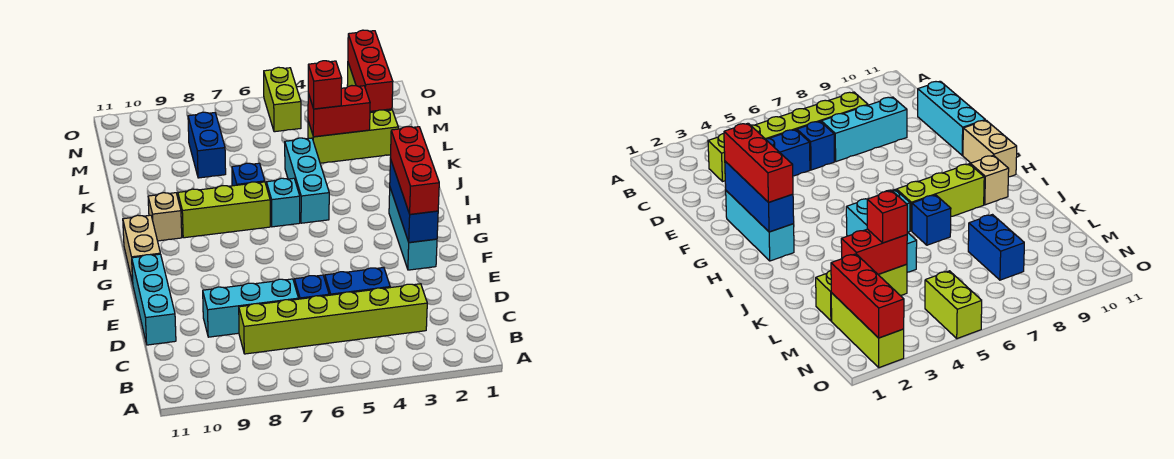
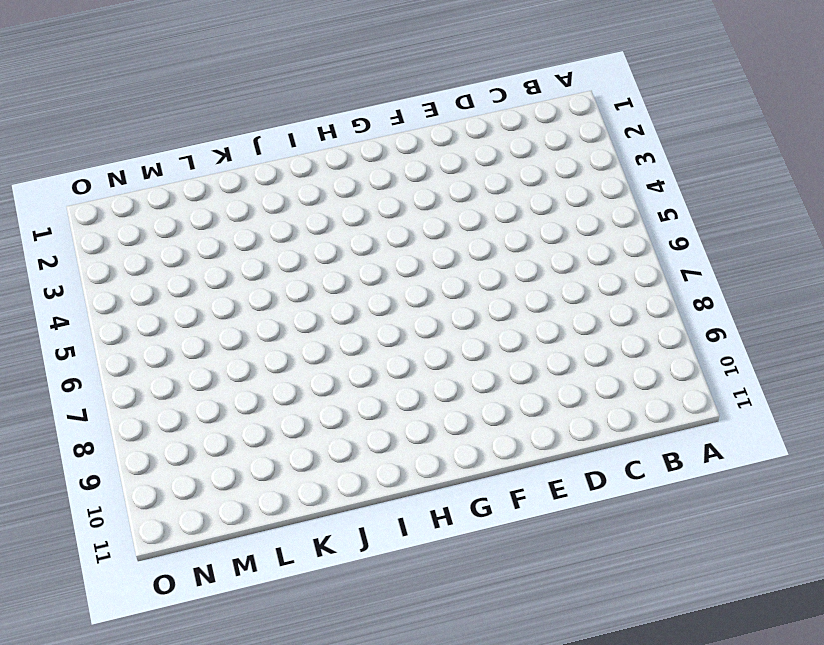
none -> lime brick C3:C8 level 1
none -> blue brick D4:D5 level 1
none -> blue brick D6 level 1

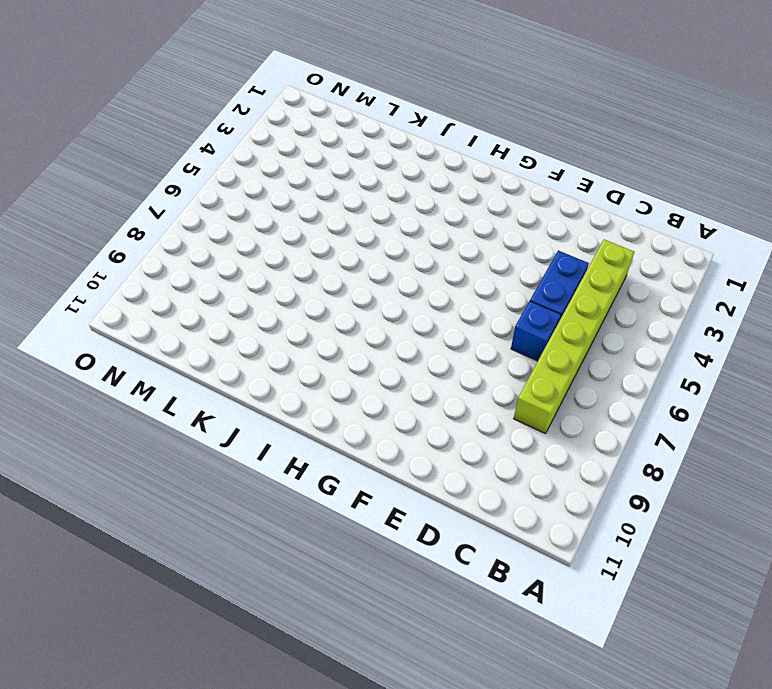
none -> cyan brick D7:D9 level 1
none -> cyan brick D11:F11 level 1
none -> cyan brick F2:H2 level 1

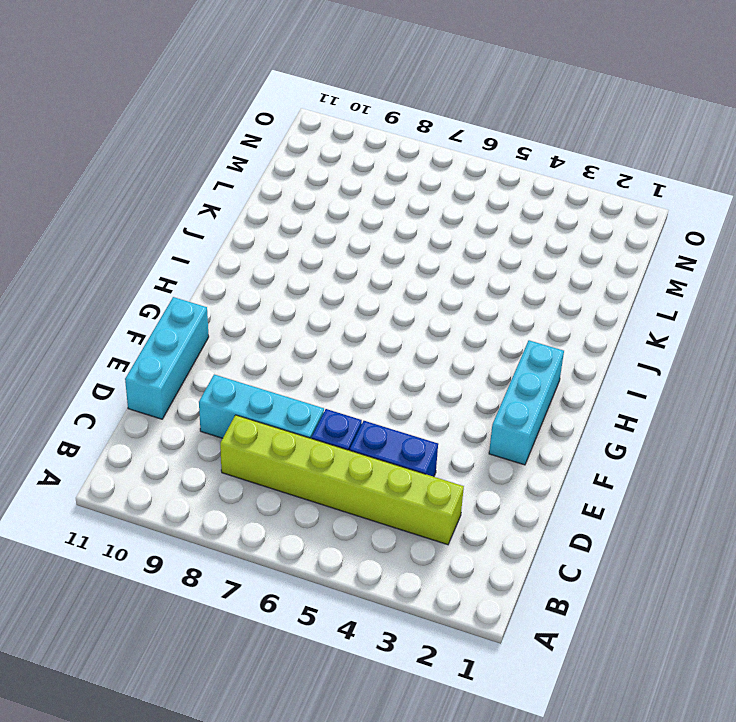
none -> tan brick G11:H11 level 1
none -> cyan brick I5:K5 level 1
none -> cyan brick I6 level 1

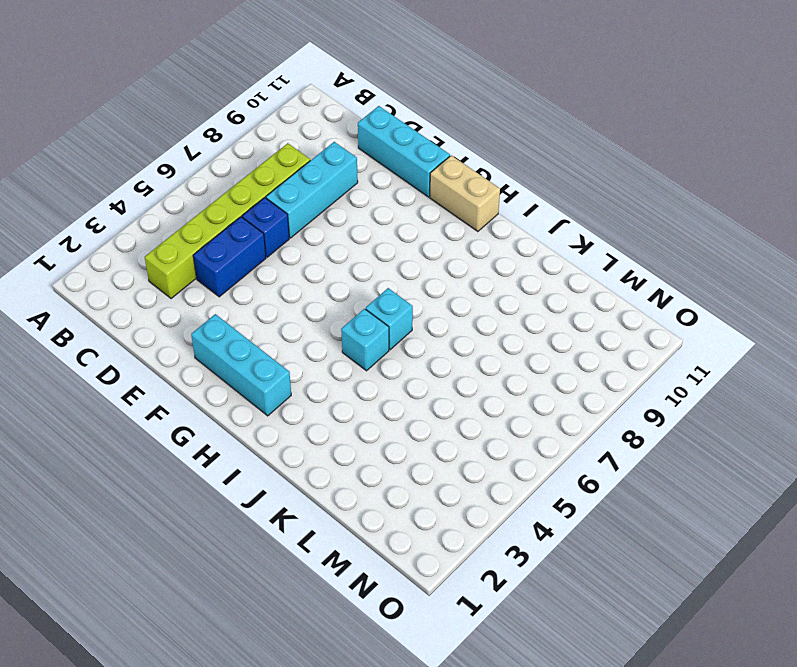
cyan brick I5 level 1 -> cyan brick I5:K5 level 1
none -> lime brick I7:I9 level 1
none -> tan brick I10 level 1
none -> blue brick J7 level 1

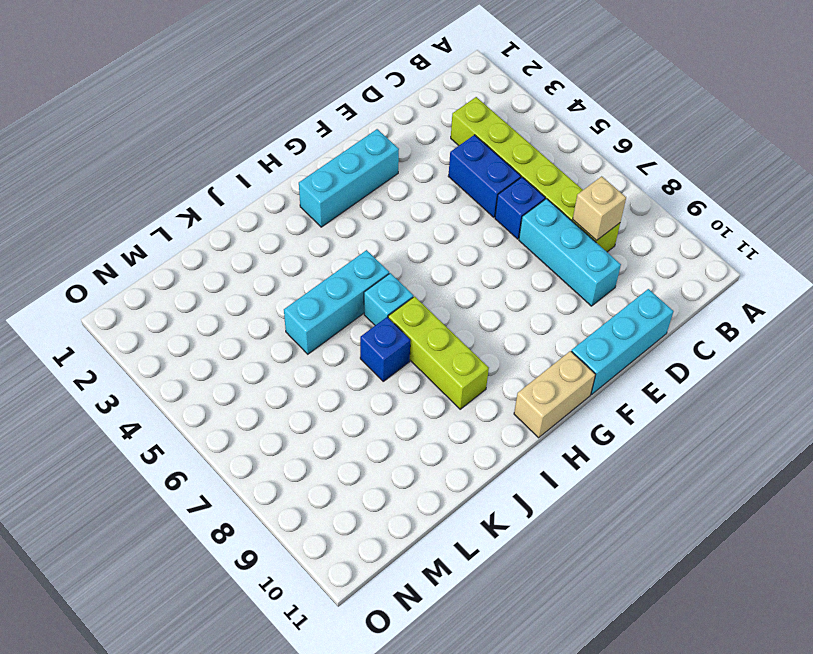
tan brick C8 level 2 -> tan brick I10 level 1
none -> lime brick L2:L4 level 1
none -> blue brick L8:M8 level 1
none -> lime brick M2:O2 level 1

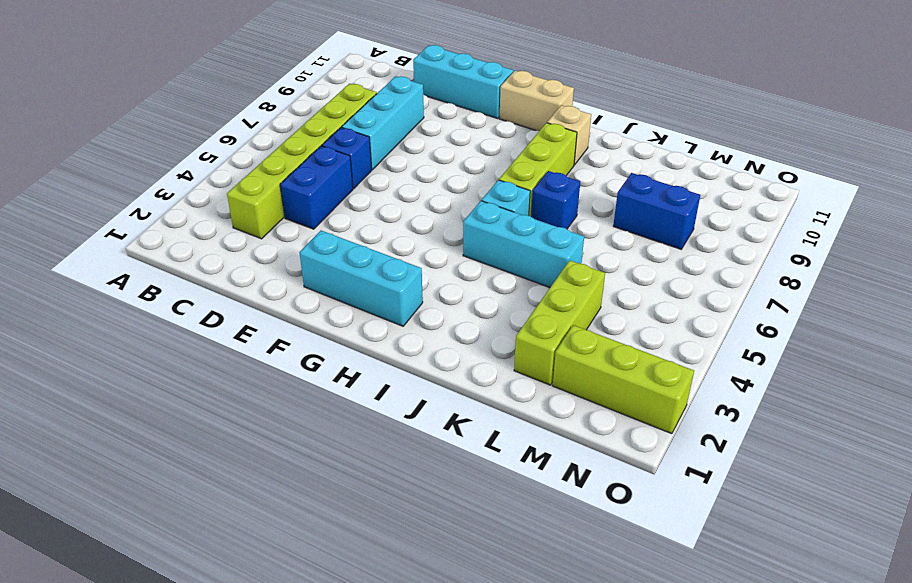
none -> lime brick N5:O5 level 1
none -> blue brick F2:H2 level 2
none -> red brick L3:L4 level 2

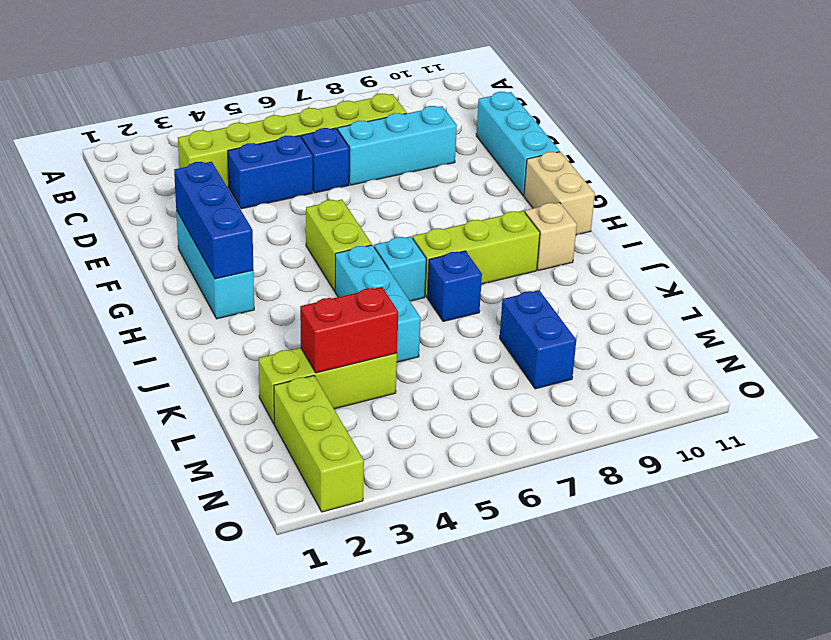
lime brick G5:H5 level 1 -> lime brick N5:O5 level 1
none -> red brick M2:O2 level 2
none -> red brick F2:H2 level 3
none -> red brick L4 level 3

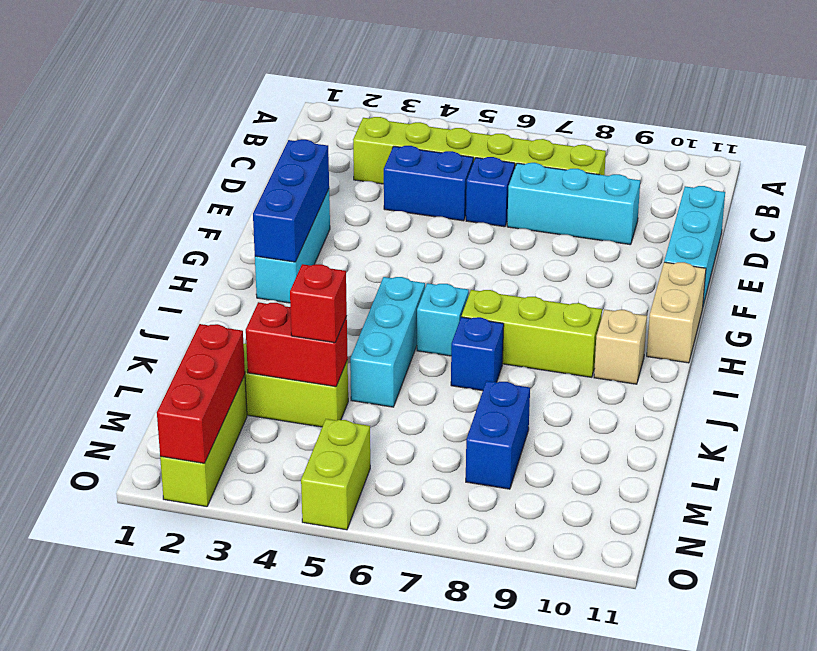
none -> red brick F2:H2 level 3

